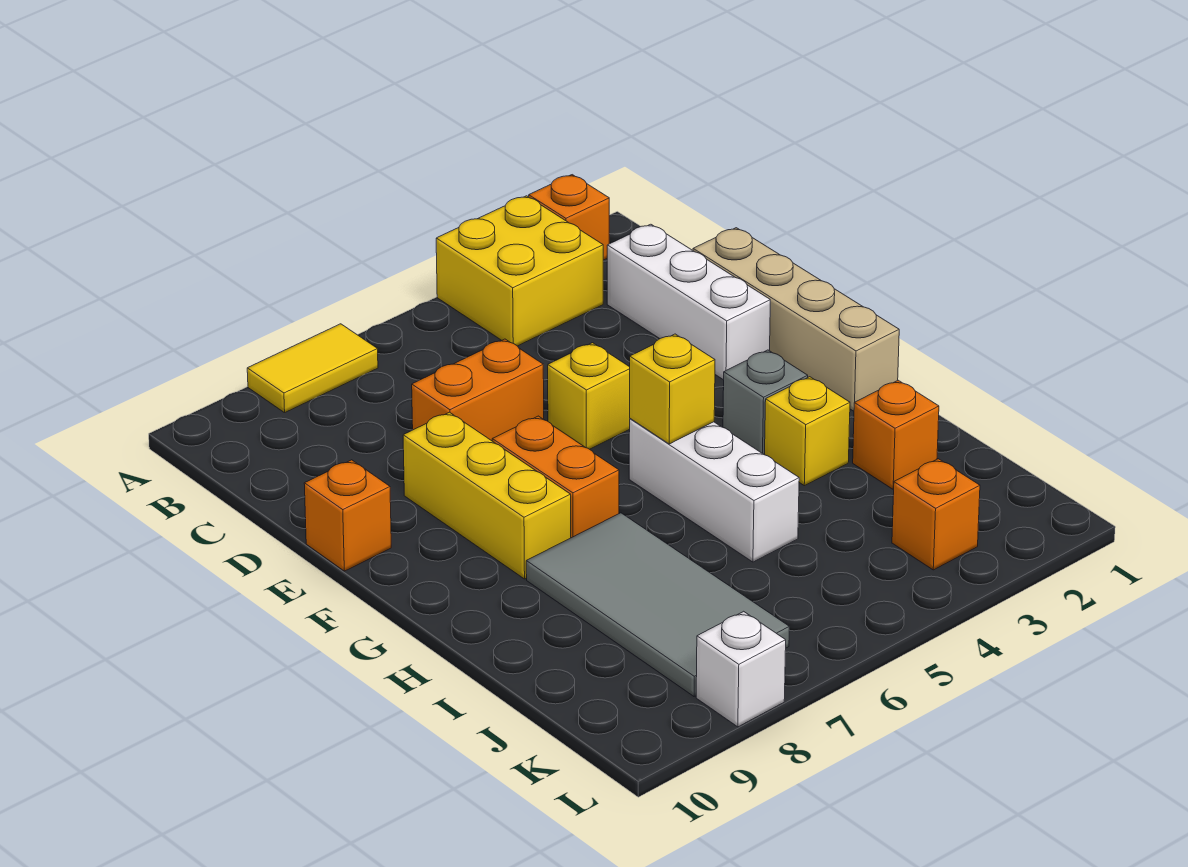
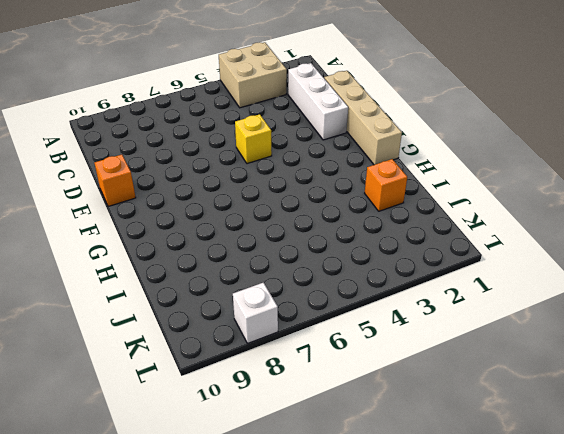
tan brick A3:B4 level 1 -> yellow brick A3:B4 level 1
none -> orange brick A2 level 1
none -> yellow tile A7:A8 level 1
none -> orange brick D6:D7 level 1

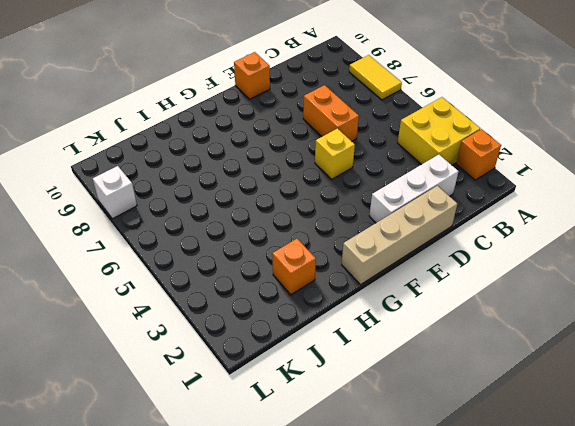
none -> yellow brick E8:G8 level 1
none -> orange brick F7:G7 level 1
none -> grey brick G3 level 1

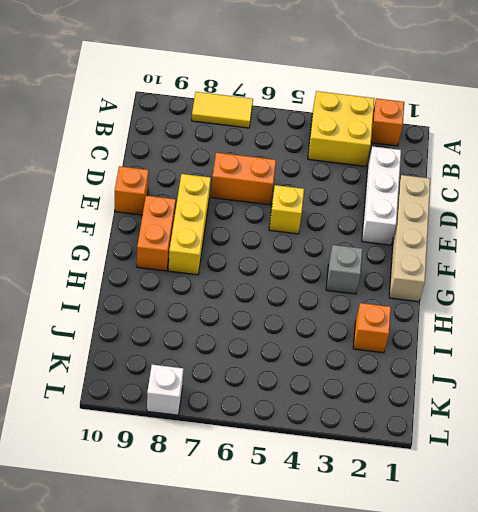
orange brick F9:G9 level 1 -> orange brick F7:G7 level 1
none -> white brick G5:I5 level 1
none -> yellow brick H3 level 1
none -> grey tile H7:K8 level 1

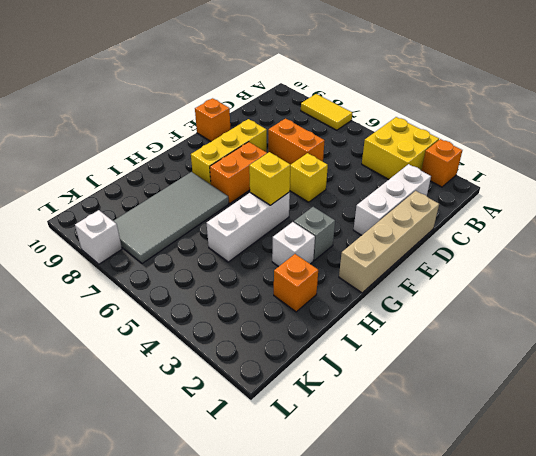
white brick H3 level 1 -> yellow brick H3 level 1
none -> orange brick K3 level 1

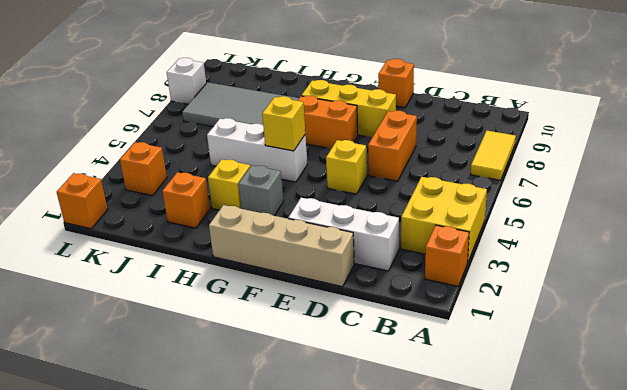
orange brick L1 level 1 -> none

